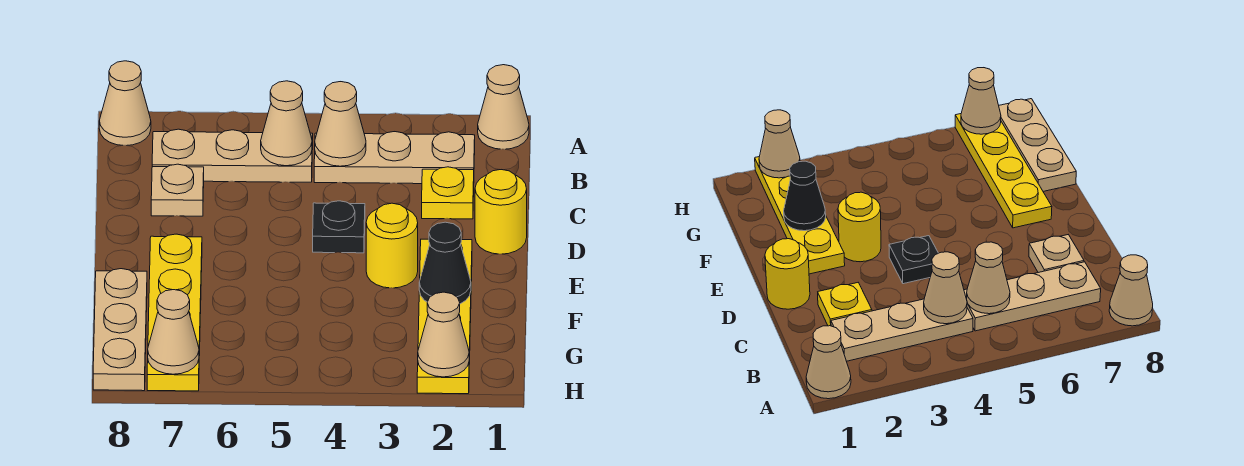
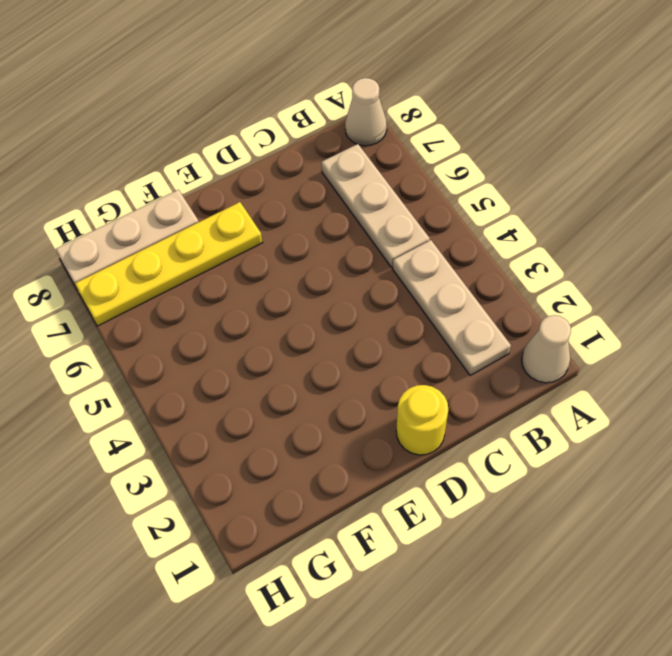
none -> yellow plate C2 level 1
none -> tan plate C7 level 1
none -> black plate D4 level 1

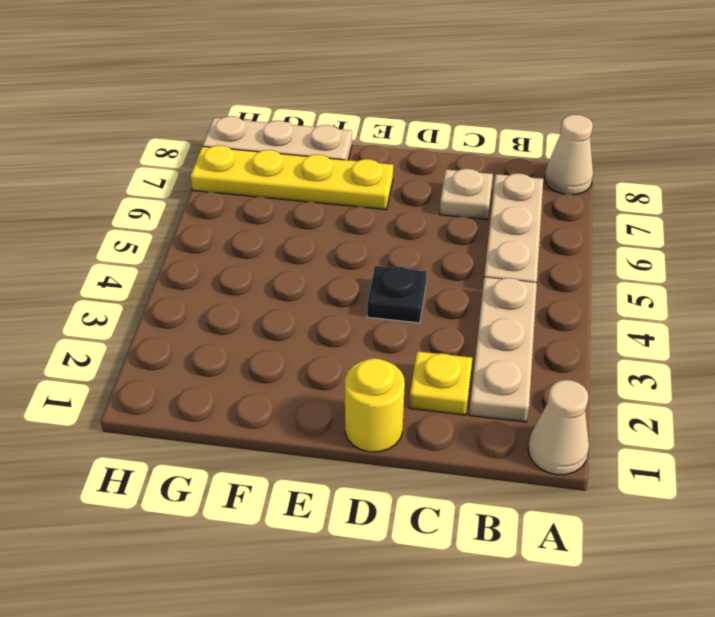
none -> yellow plate E2:H2 level 1
none -> yellow round brick E3 level 1
none -> tan cone B4 level 2

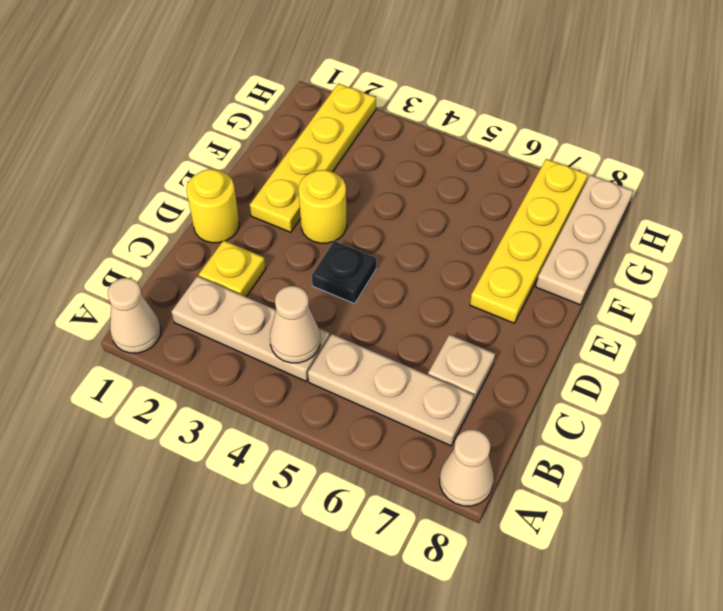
none -> tan cone B5 level 2
none -> black cone F2 level 2
none -> tan cone H2 level 2

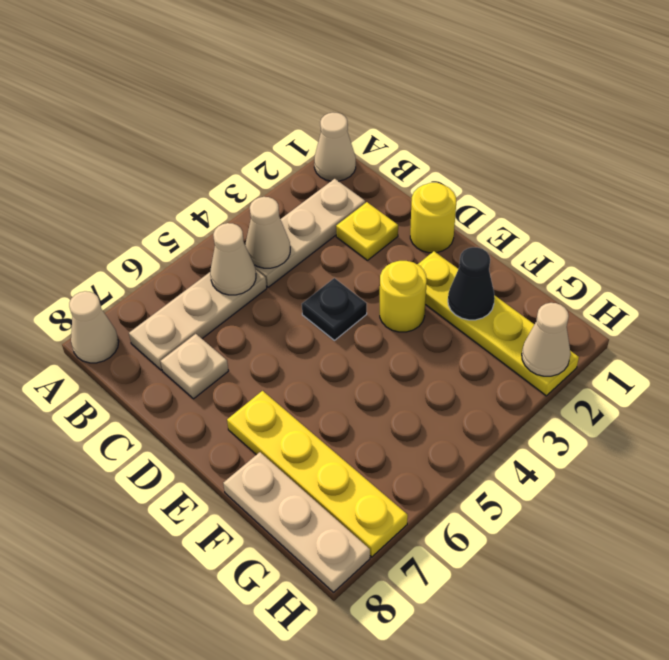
none -> tan cone H7 level 2

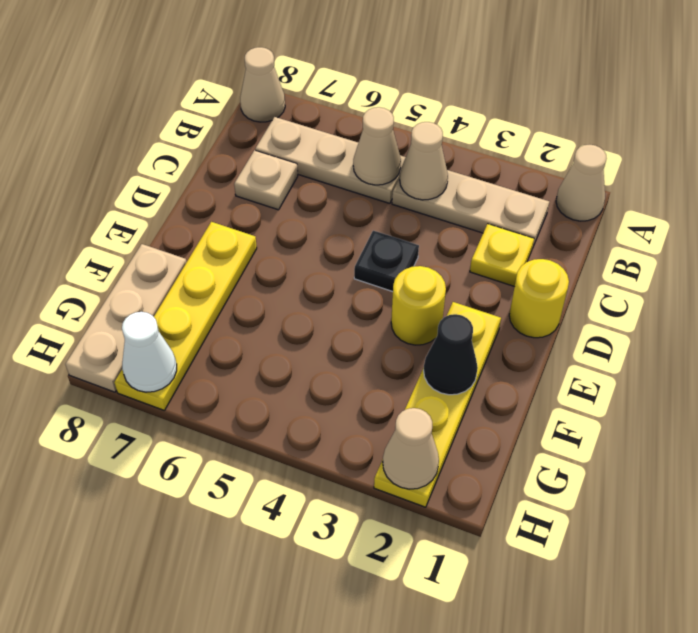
white cone H7 level 2 -> tan cone H7 level 2

